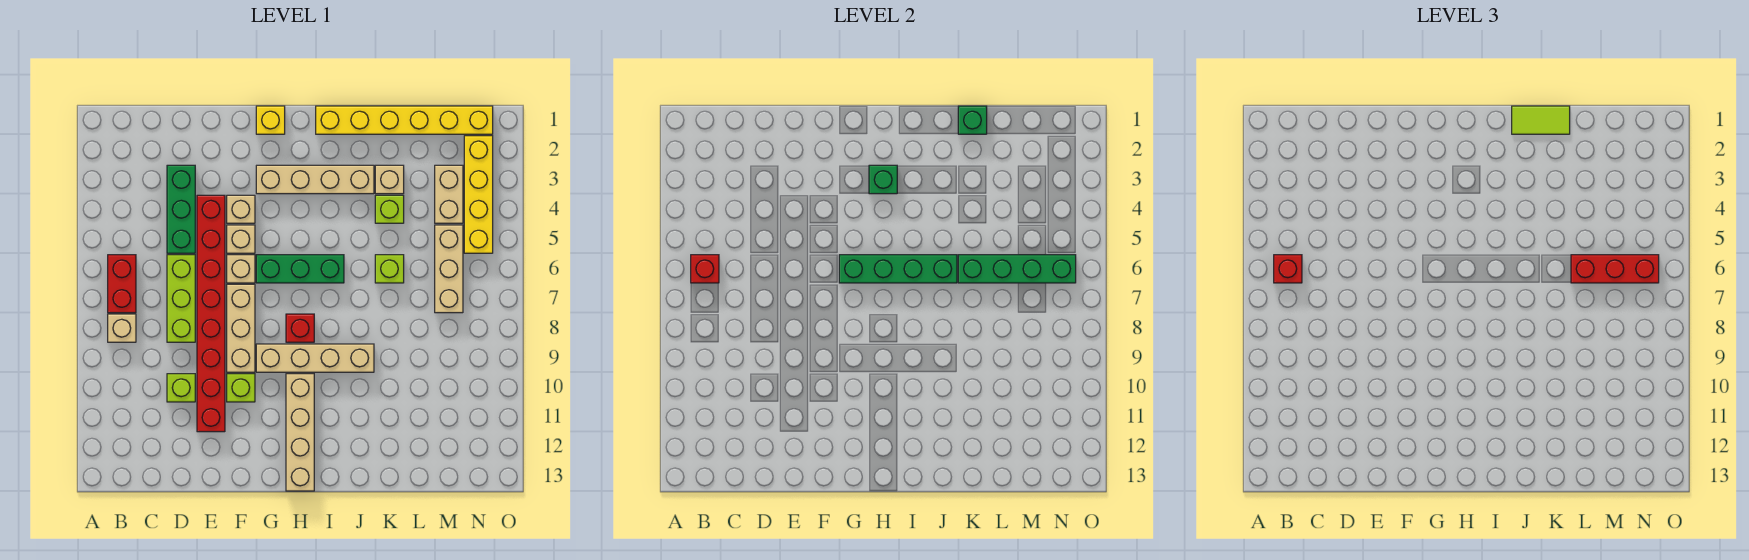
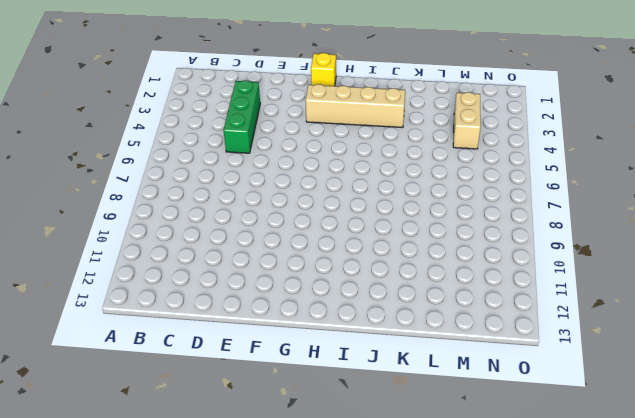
none -> red brick B6:B7 level 1
none -> tan brick B8 level 1
none -> lime brick D6:D8 level 1
none -> lime brick D10 level 1

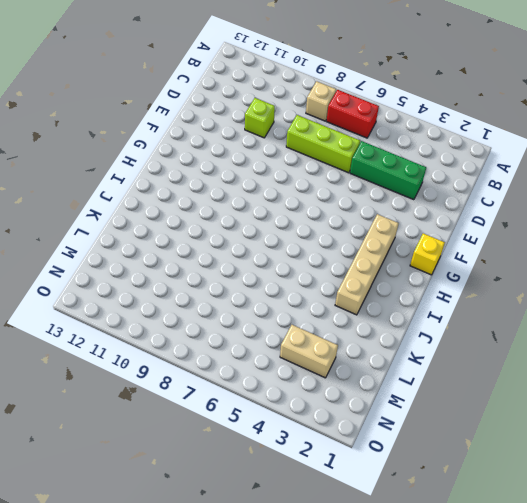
none -> red brick E4:E11 level 1
none -> tan brick F4 level 1
none -> tan brick F5 level 1
none -> tan brick F6 level 1

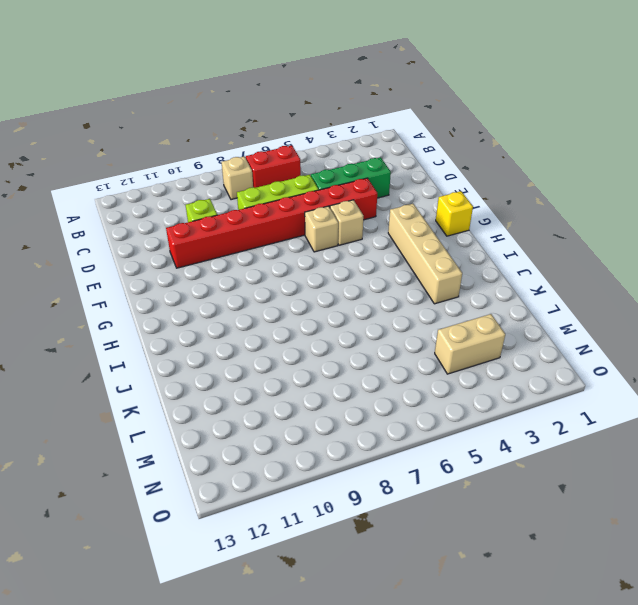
none -> tan brick F4 level 1
none -> tan brick F7:F9 level 1
none -> lime brick F10 level 1
none -> green brick G6:I6 level 1

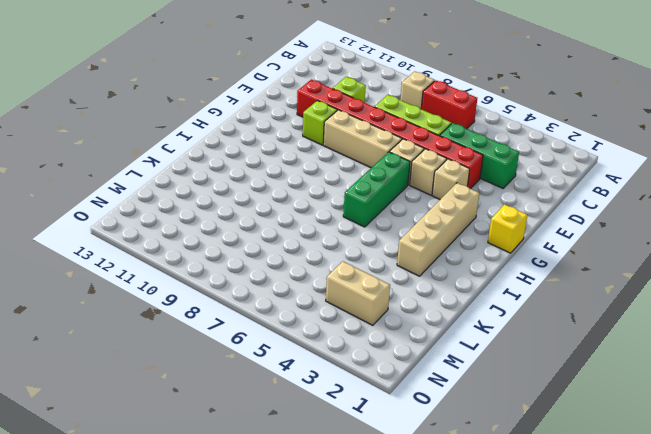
none -> tan brick G9:J9 level 1
none -> red brick H8 level 1
none -> tan brick H10:H13 level 1
none -> yellow brick I1:N1 level 1

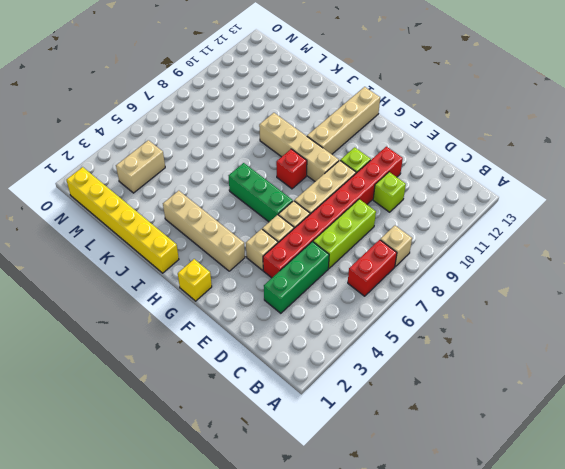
none -> tan brick K3 level 1
none -> lime brick K4 level 1
none -> lime brick K6 level 1
none -> tan brick M5:M7 level 1

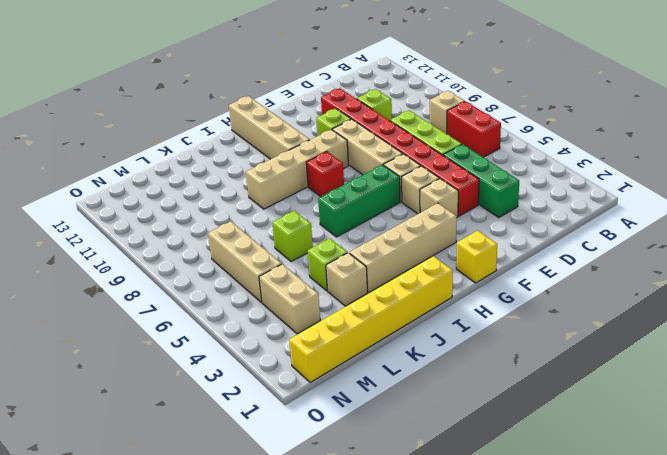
none -> yellow brick N2:N5 level 1
none -> red brick B6 level 2
none -> green brick G6:J6 level 2
none -> green brick H3 level 2

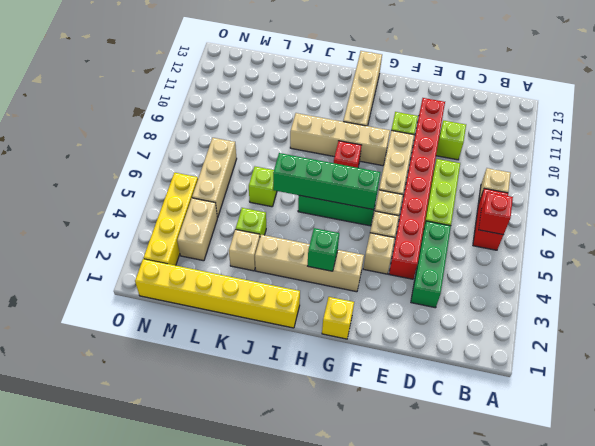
none -> green brick K1 level 2
none -> green brick K6:N6 level 2
none -> red brick B6 level 3
none -> lime tile J1:K1 level 3

